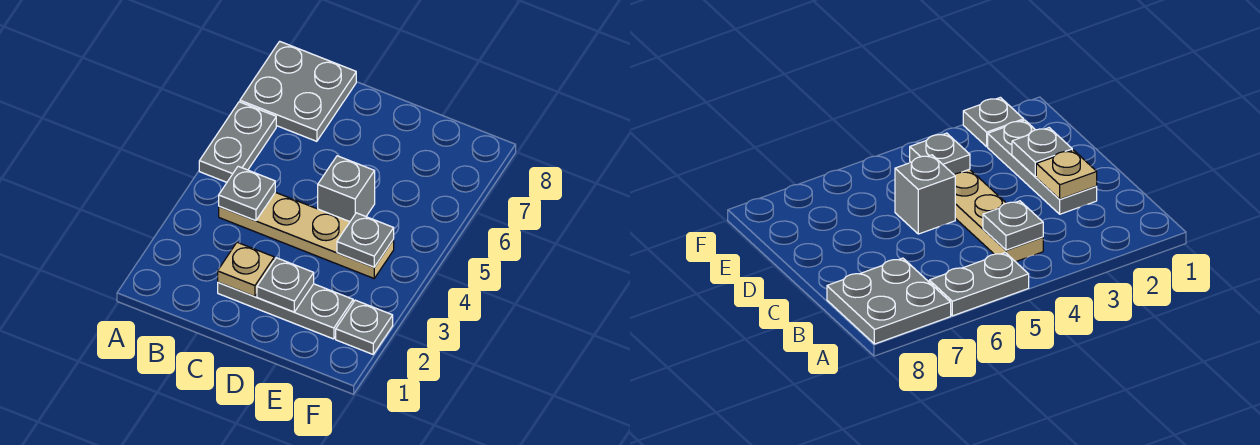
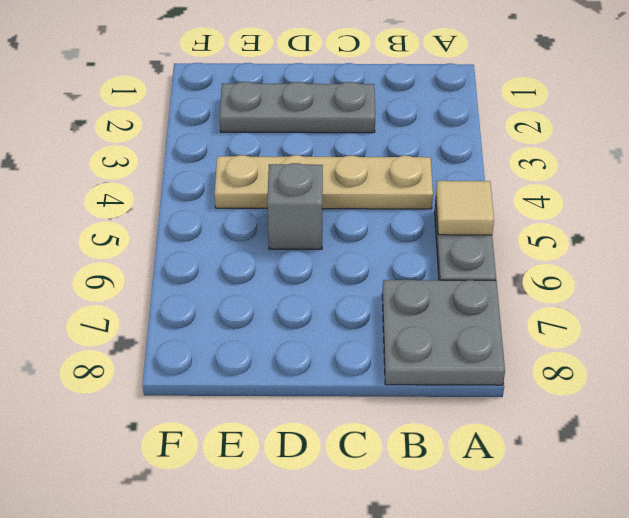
tan tile A5 level 2 -> none
none -> grey plate F2 level 1
none -> grey plate B4 level 2

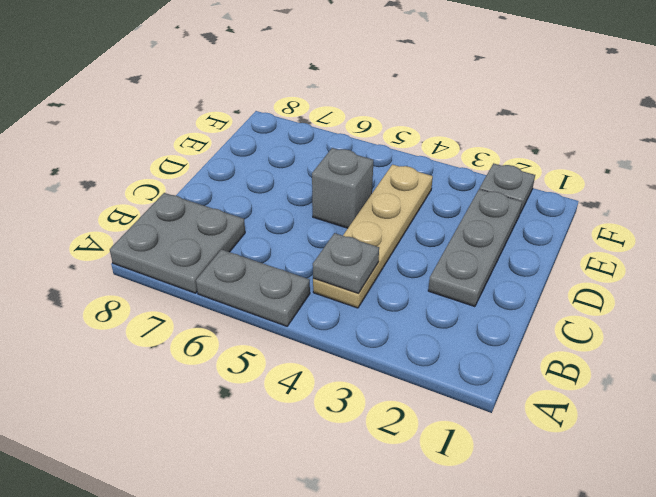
none -> tan plate C2 level 2
none -> grey plate D2 level 2

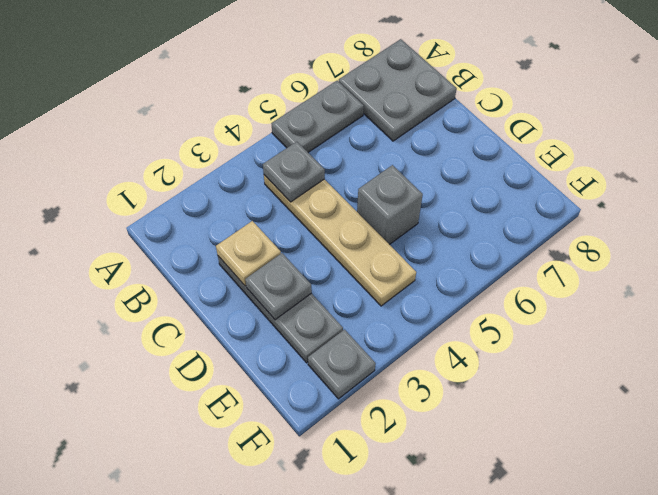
none -> grey plate E4 level 2

